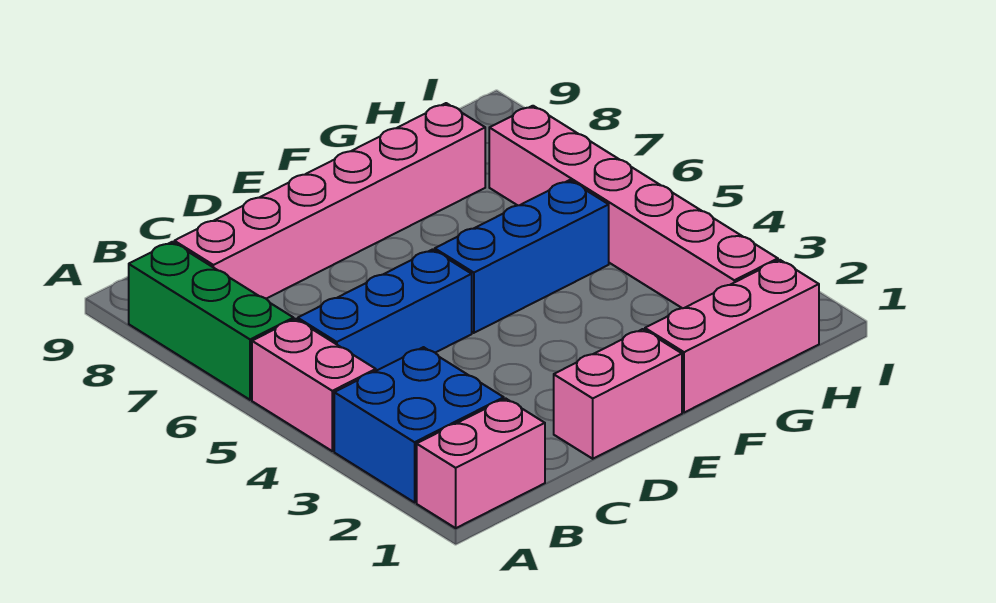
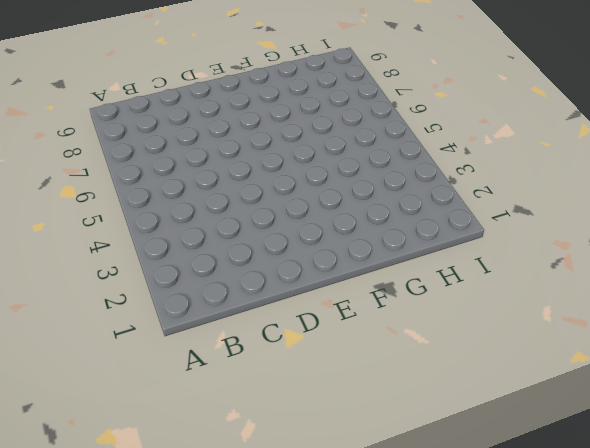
none -> pink brick A1:B1 level 1
none -> blue brick A2:B3 level 1

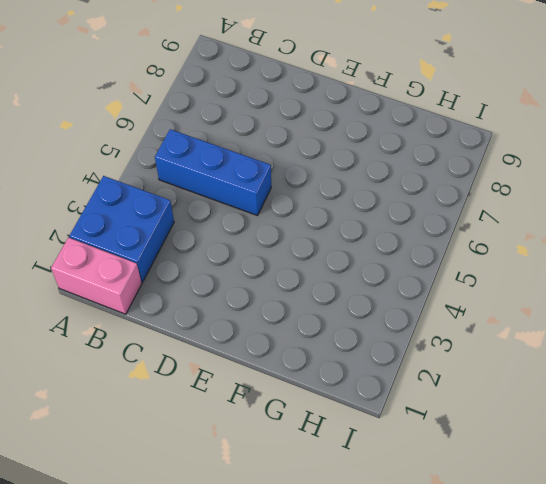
none -> pink brick A4:A5 level 1
none -> green brick A6:A8 level 1

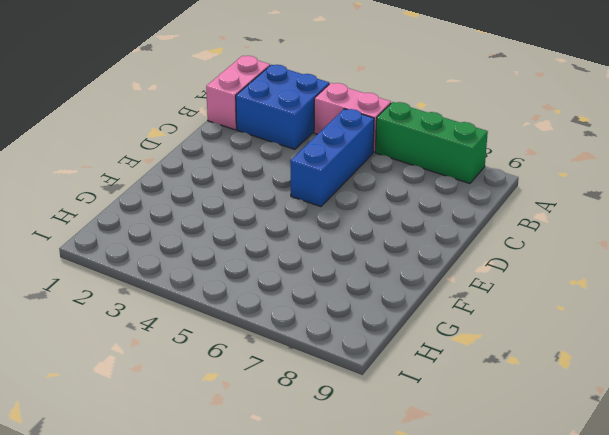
none -> pink brick B8:G8 level 1
none -> pink brick D1:E1 level 1

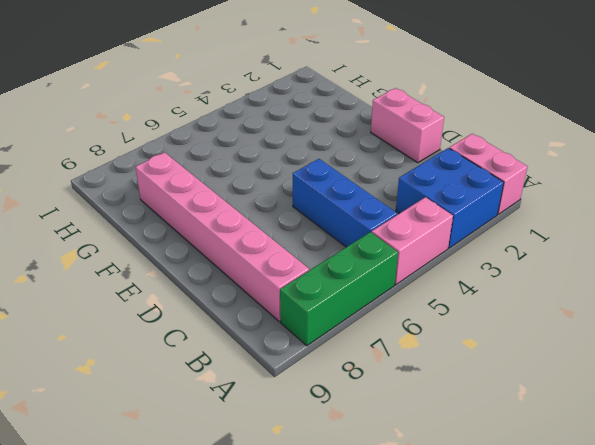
none -> blue brick E5:G5 level 1
none -> pink brick F1:H1 level 1

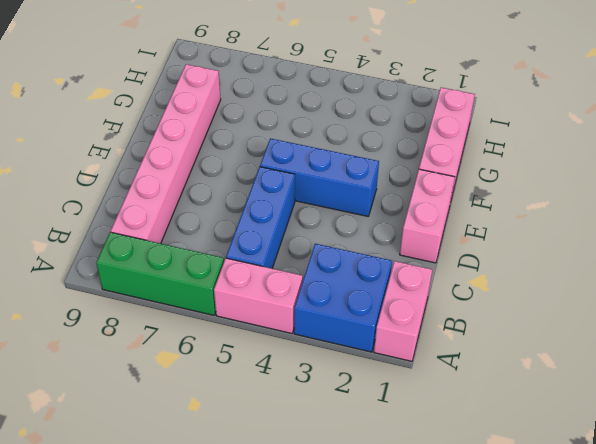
blue brick E3:E5 level 1 -> blue brick E5:G5 level 1
none -> pink brick H2:H7 level 1

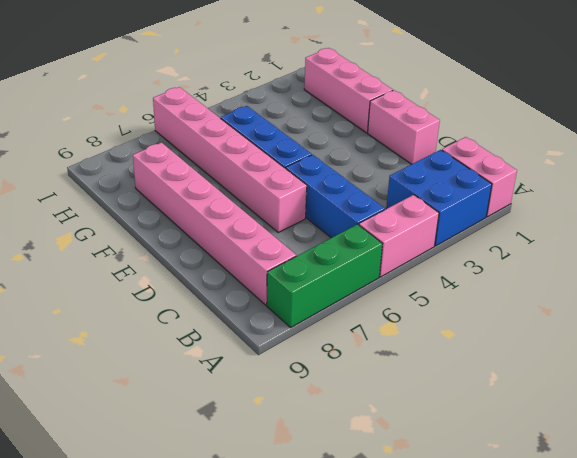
pink brick D6:I6 level 1 -> pink brick H2:H7 level 1

